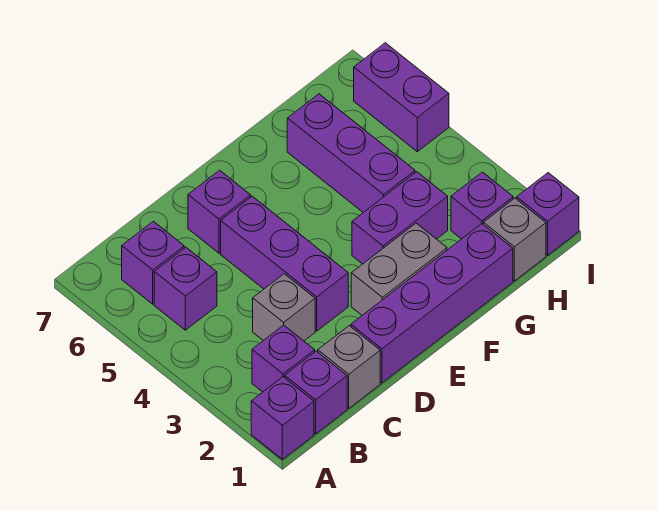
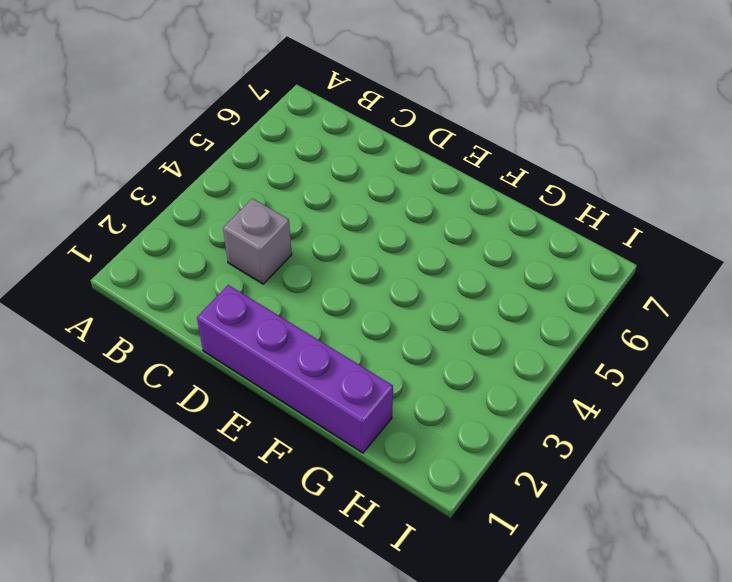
none -> purple brick A1 level 1
none -> purple brick B1 level 1
none -> purple brick B2 level 1

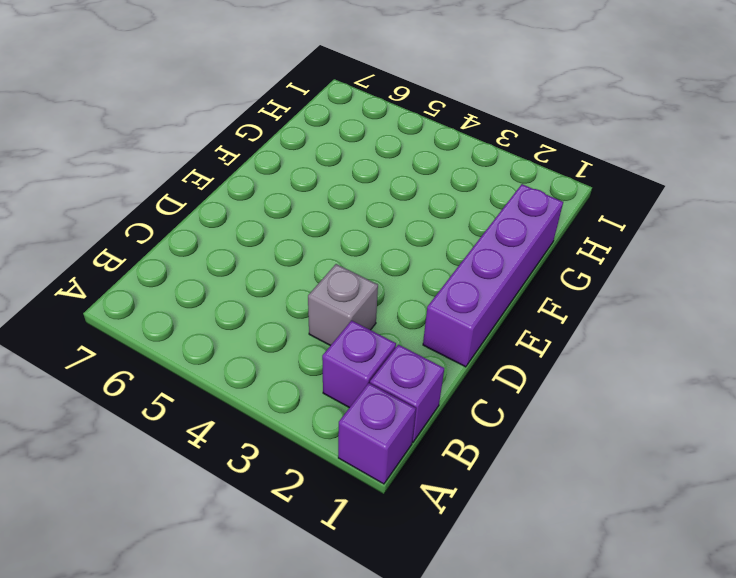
none -> purple brick B5 level 1
none -> purple brick B6 level 1
none -> grey brick C1 level 1

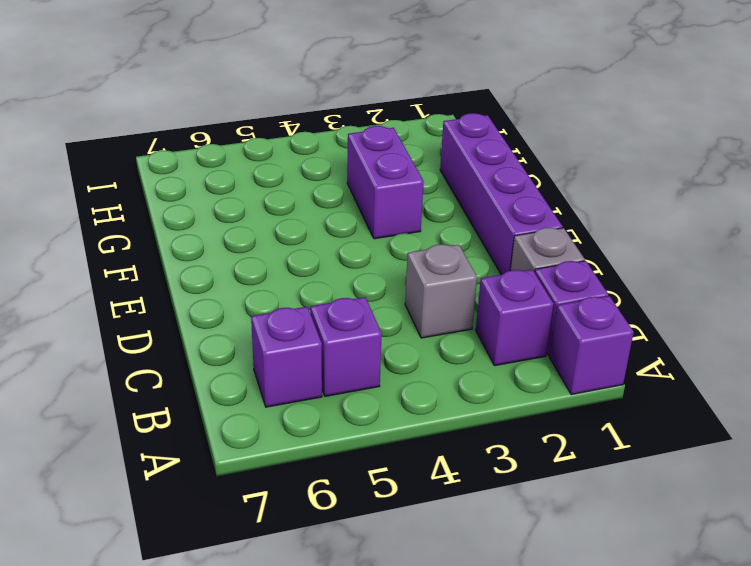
none -> purple brick D3:D5 level 1
none -> purple brick D6 level 1
none -> grey brick E2:F2 level 1

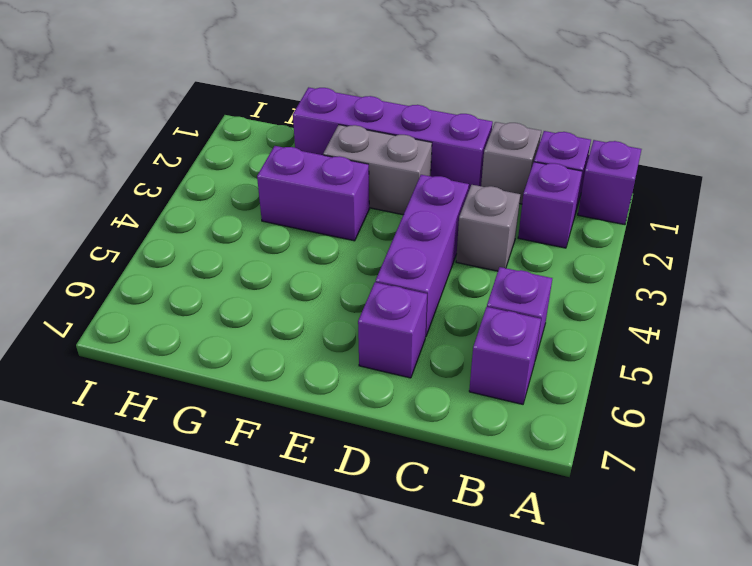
none -> purple brick G4:G6 level 1
none -> grey brick H1 level 1
none -> purple brick H2 level 1

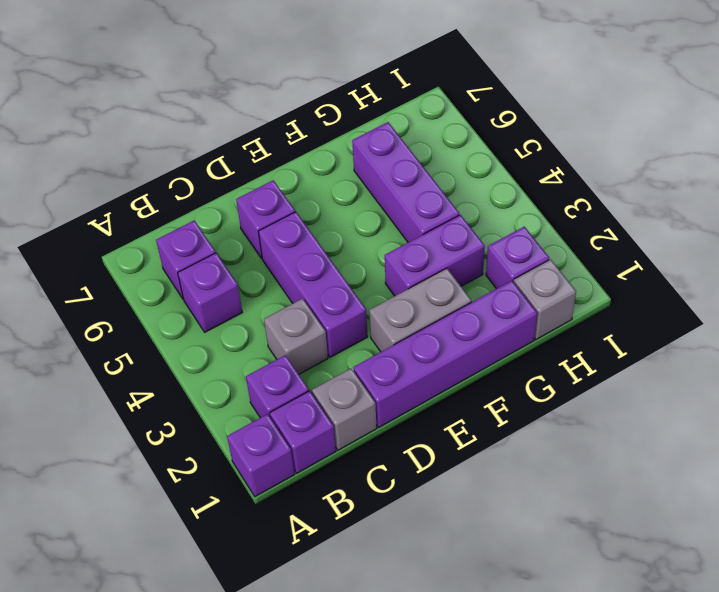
none -> purple brick I1 level 1
none -> purple brick I5:I6 level 1

